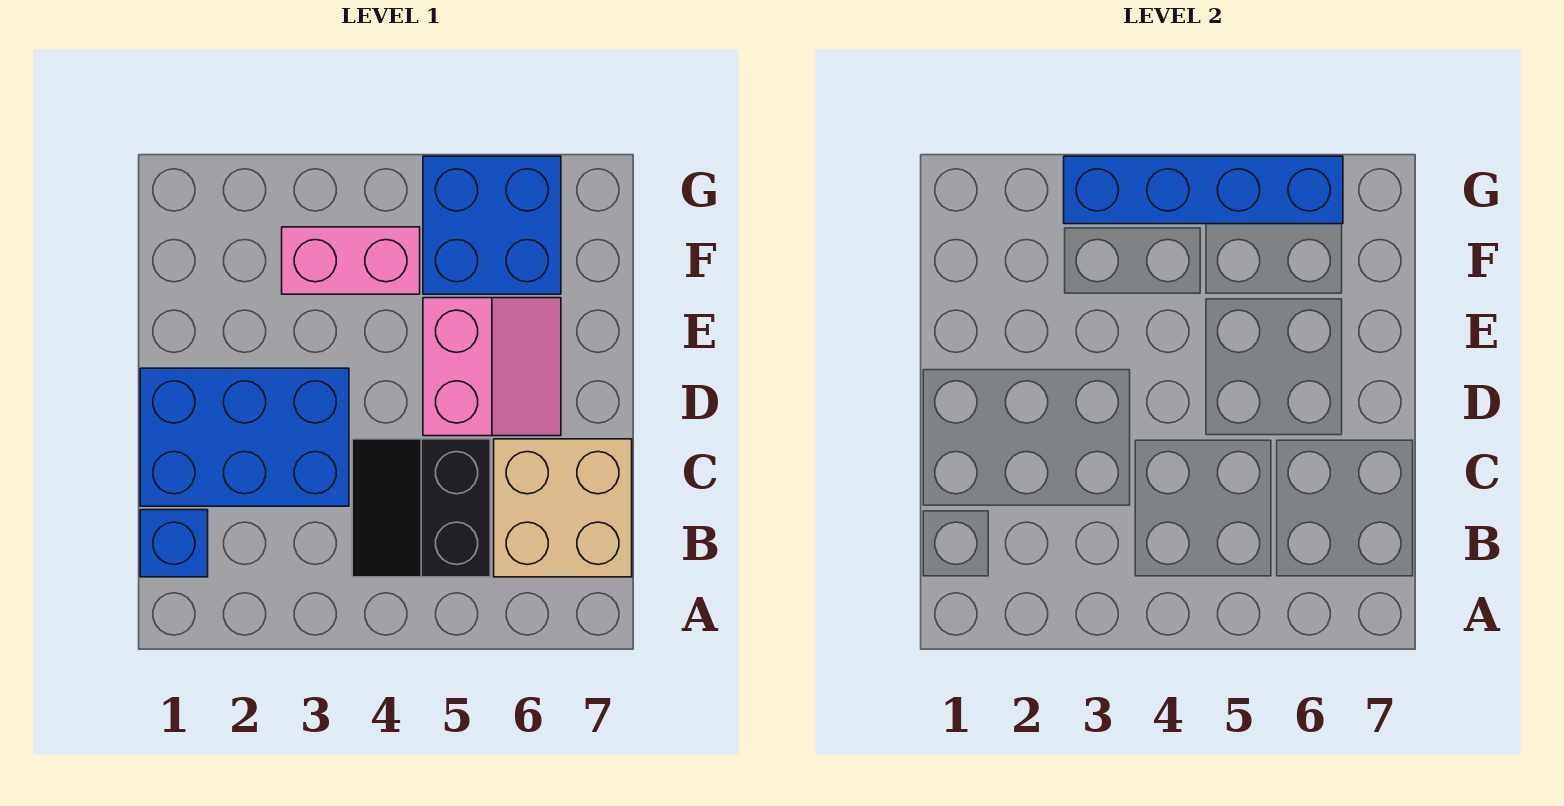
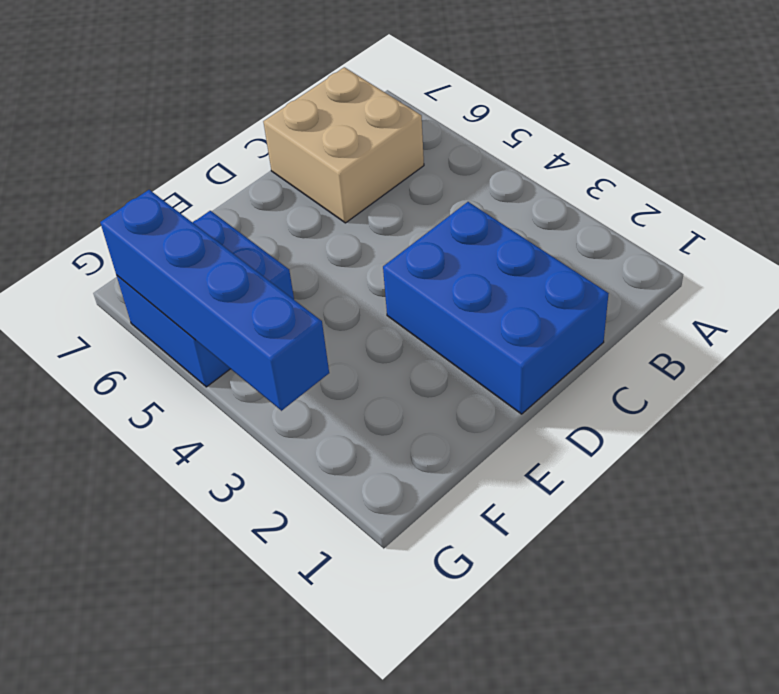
none -> blue brick B1 level 1
none -> black slope B4:C5 level 1 top 5

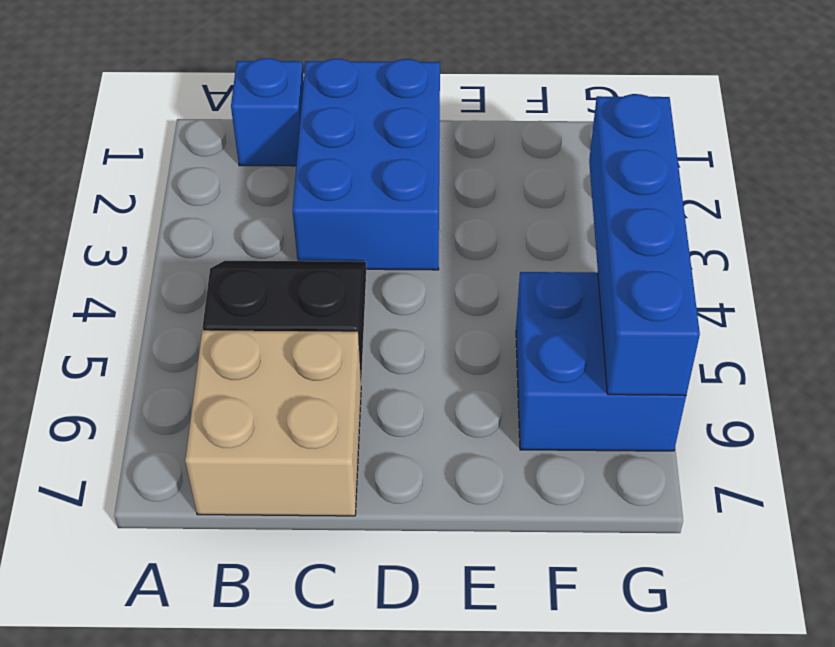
none -> pink slope D5:E6 level 1 top 5
none -> pink brick F3:F4 level 1

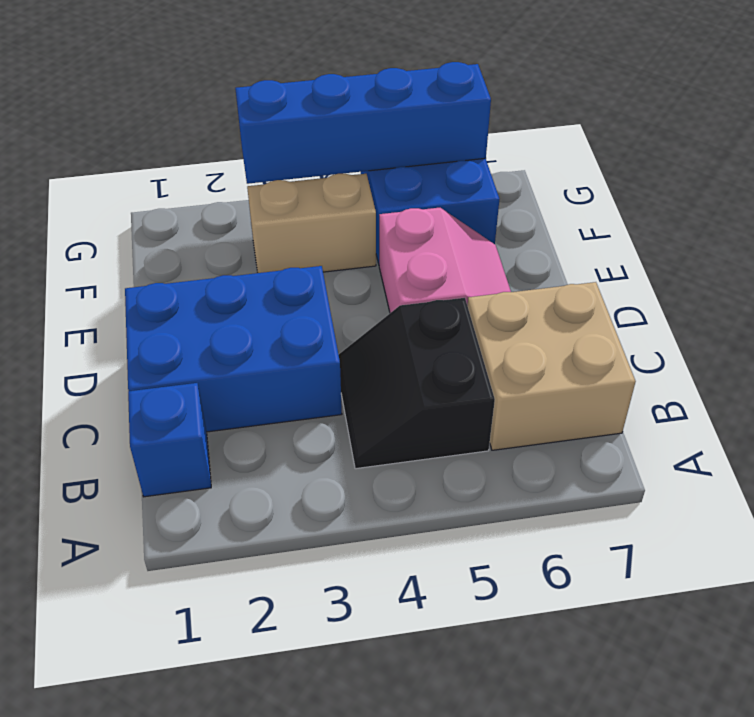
tan brick F3:F4 level 1 -> pink brick F3:F4 level 1

